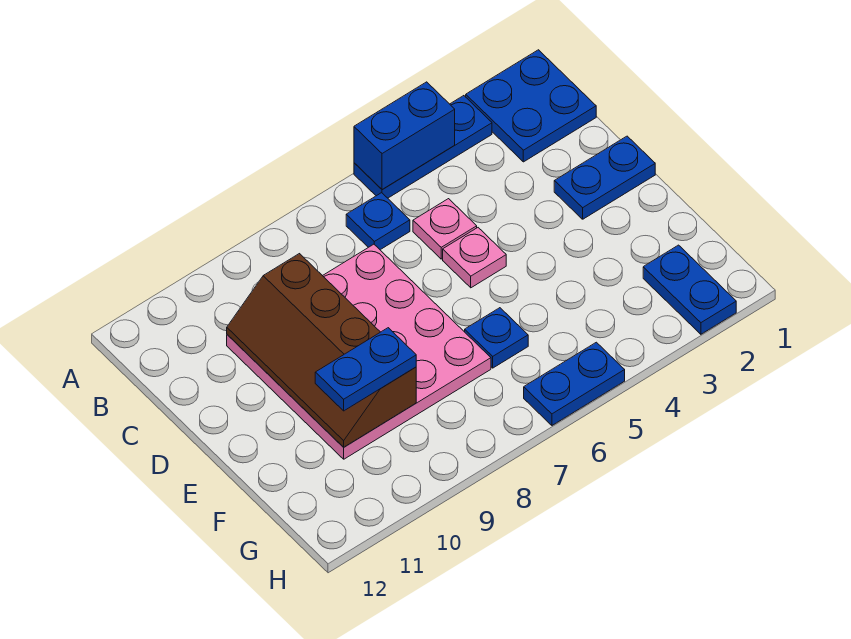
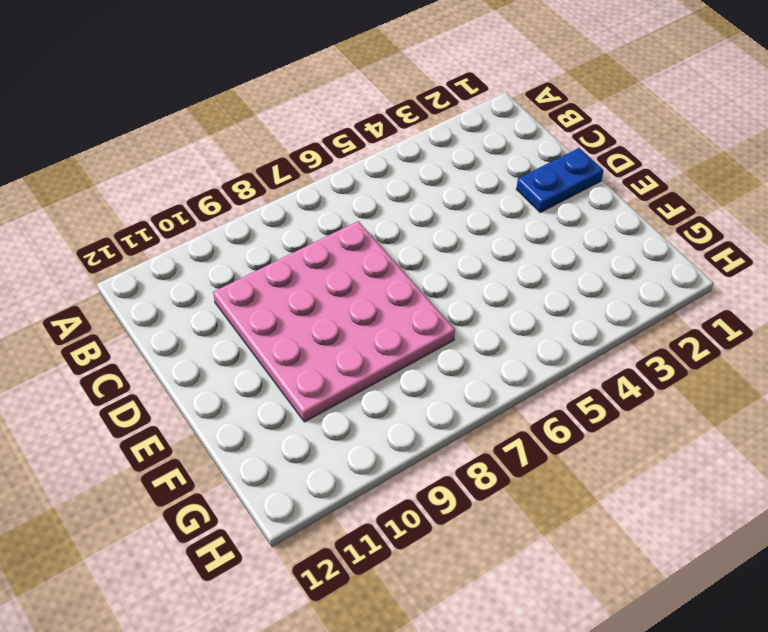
none -> blue plate A1:B2 level 1
none -> blue plate A3:A5 level 1
none -> blue plate B6 level 1

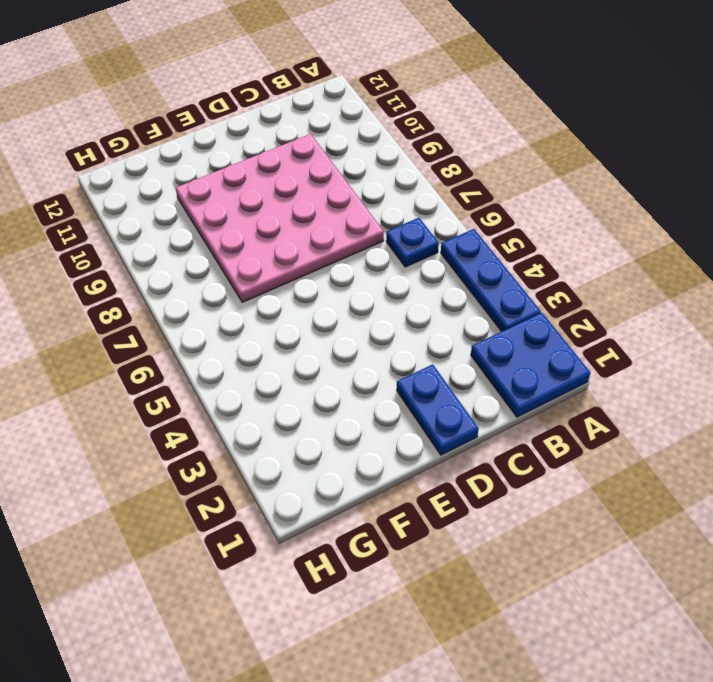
none -> pink plate C5 level 1
none -> pink plate D5 level 1
none -> blue plate F6 level 1

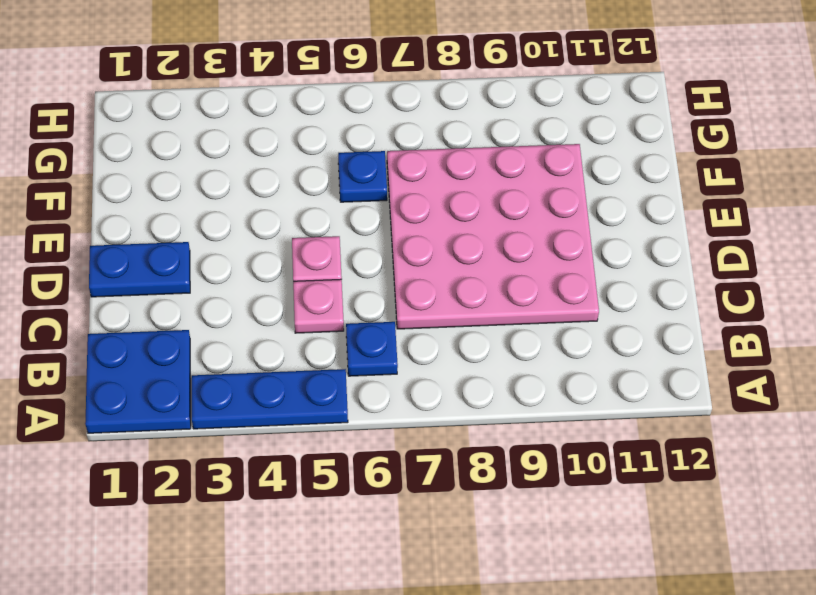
none -> blue plate G2:H2 level 1
none -> blue plate H5:H6 level 1
none -> blue brick A4:A5 level 2

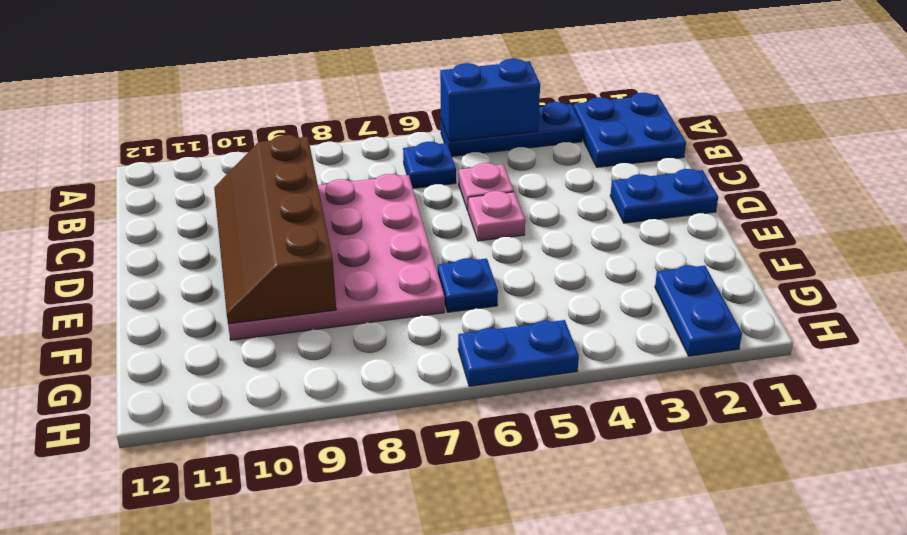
none -> blue plate F9:F10 level 3

